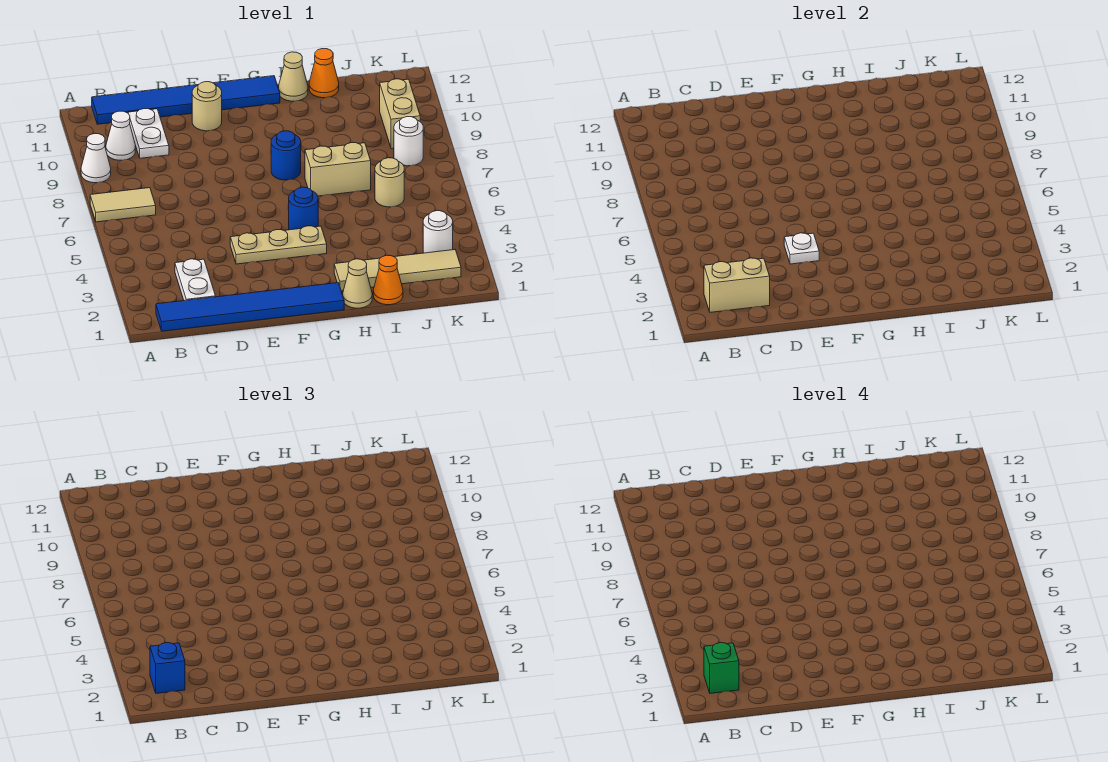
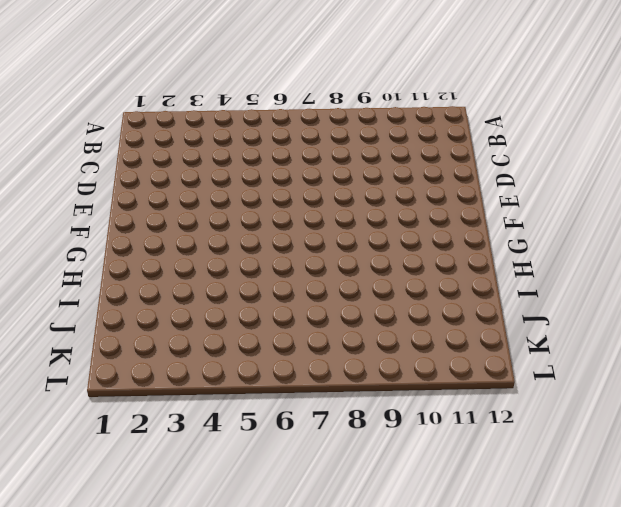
none -> tan tile A7:B7 level 1
none -> white cone A9 level 1
none -> blue tile B1:G1 level 1

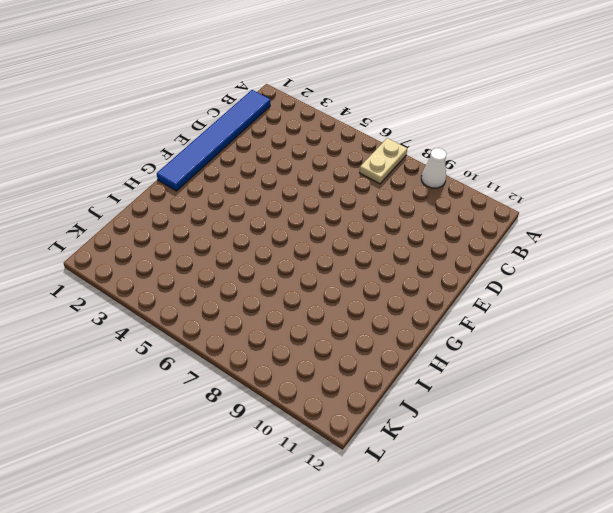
tan plate A7:B7 level 1 -> tan tile A7:B7 level 1
none -> white cone B10 level 1
none -> blue tile B12:G12 level 1
none -> white plate C2:C3 level 1

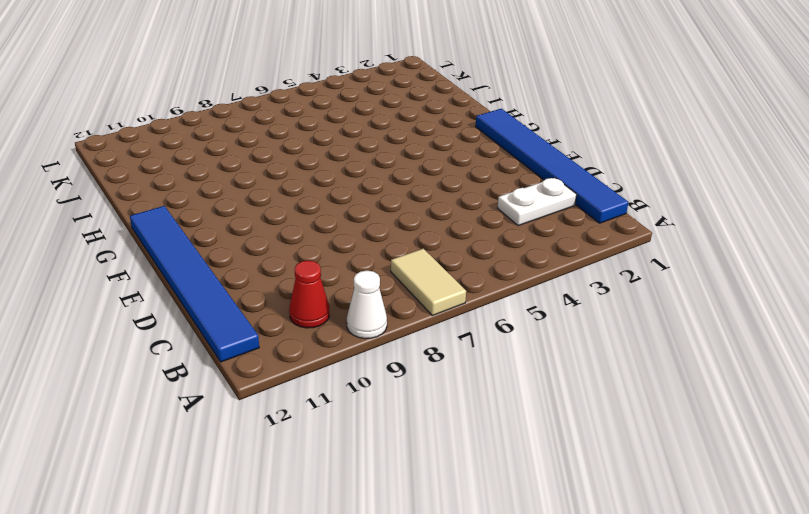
red cone B10 level 1 -> white cone B10 level 1
none -> white plate C10:C11 level 1
none -> tan plate E4:G4 level 1
none -> tan round brick E11 level 1

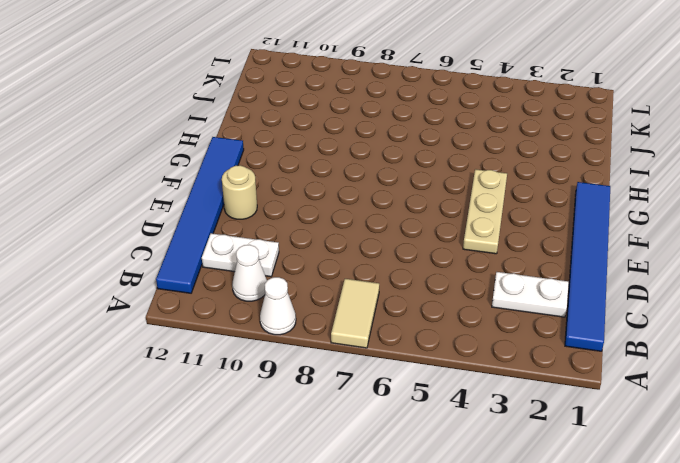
none -> blue round brick G5 level 1
none -> blue round brick G8 level 1
none -> tan cone H1 level 1

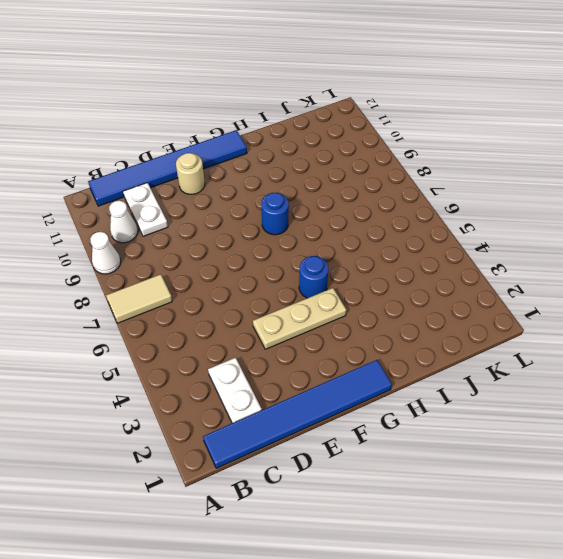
none -> tan cone H1 level 1
none -> tan tile H2:K2 level 1
none -> tan brick H7:I7 level 1

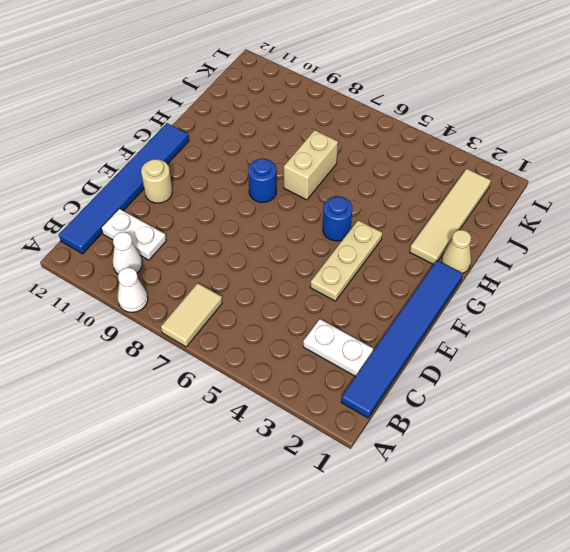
none -> tan cone H12 level 1
none -> orange cone I1 level 1
none -> orange cone I12 level 1

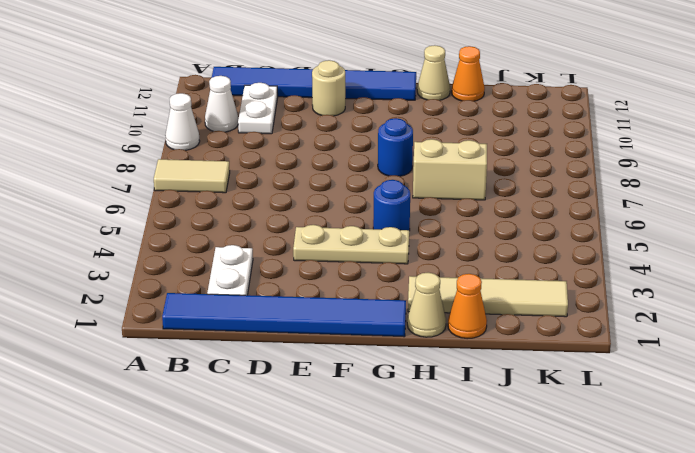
none -> tan round brick J6 level 1
none -> white round brick K3 level 1
none -> white round brick K8 level 1

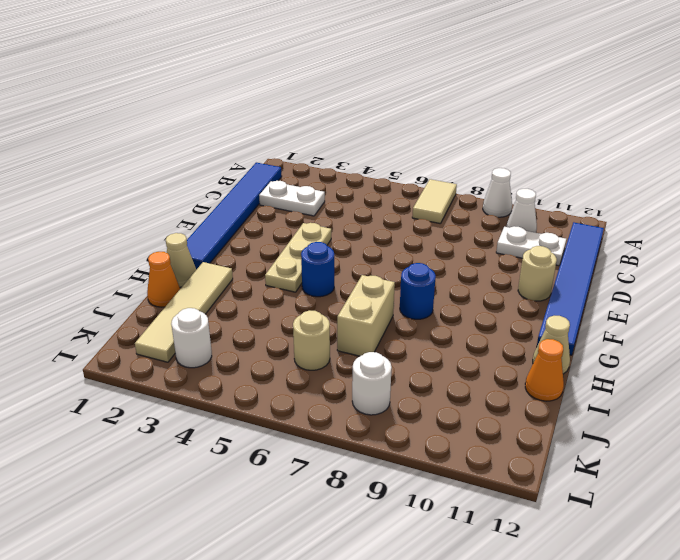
none -> tan brick K9:K10 level 1
none -> tan brick B2:C2 level 2
none -> white plate E4 level 2

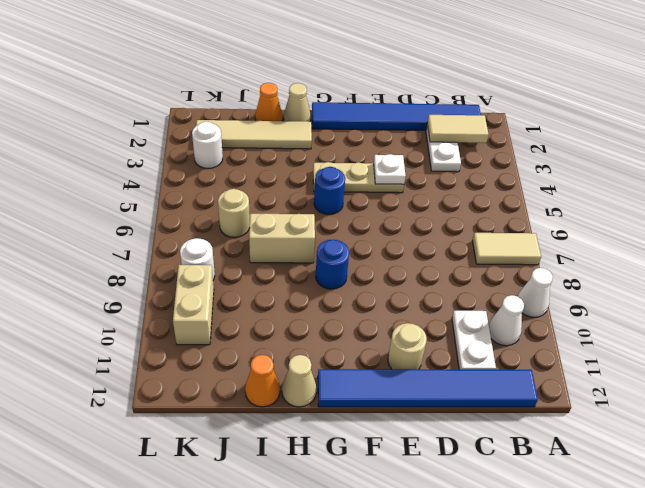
tan tile B2:C2 level 2 -> tan brick B2:C2 level 2
none -> blue brick B2 level 3
none -> green brick B2 level 4

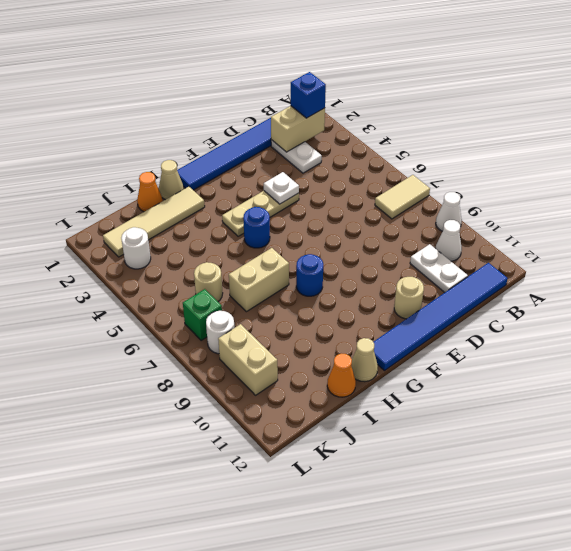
green brick K7 level 1 -> green brick B2 level 4

